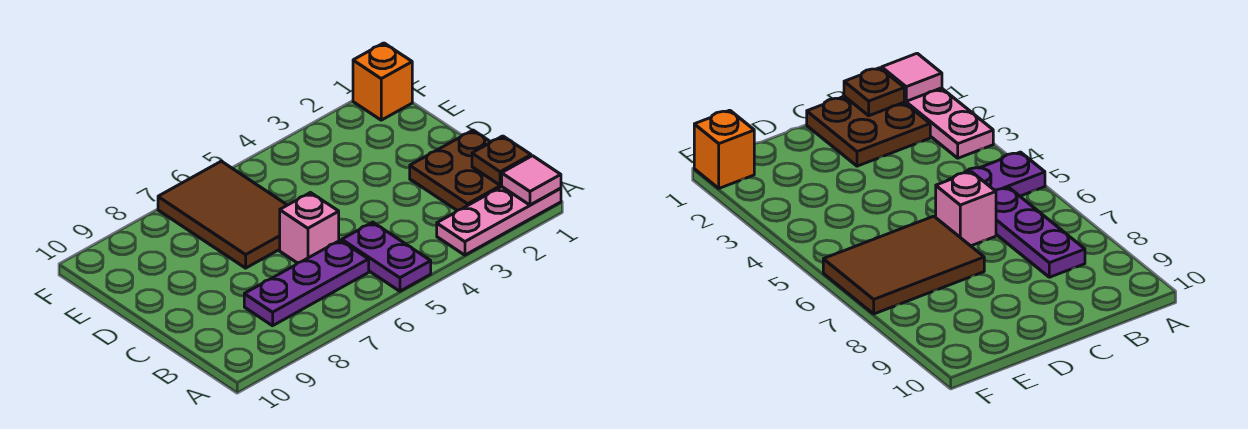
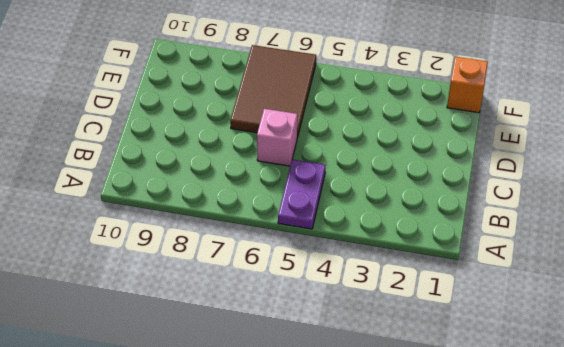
none -> pink plate A1:A3 level 1
none -> brown plate B1:C2 level 1

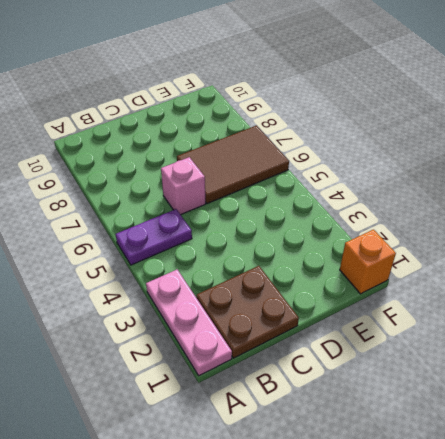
none -> purple plate B6:B8 level 1
none -> pink tile A1 level 2

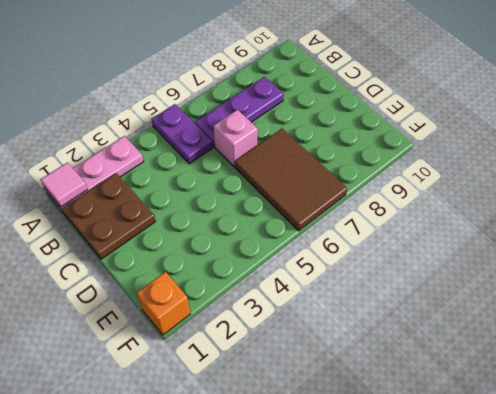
none -> brown plate B1 level 2

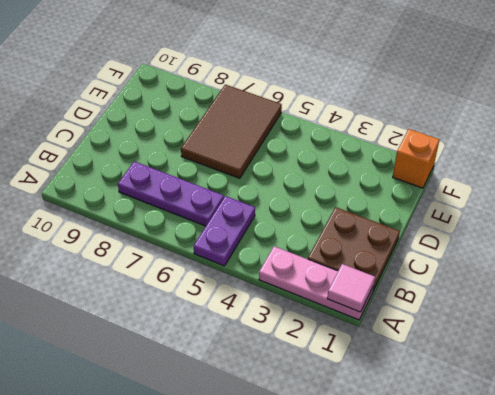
none -> pink brick C6 level 1
none -> brown plate B1 level 2

